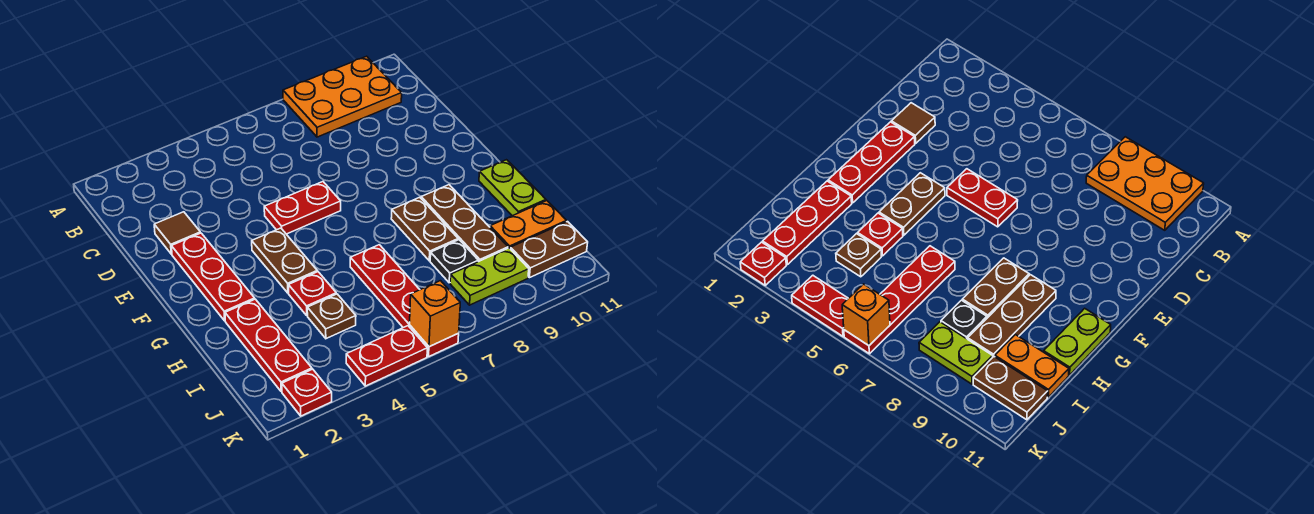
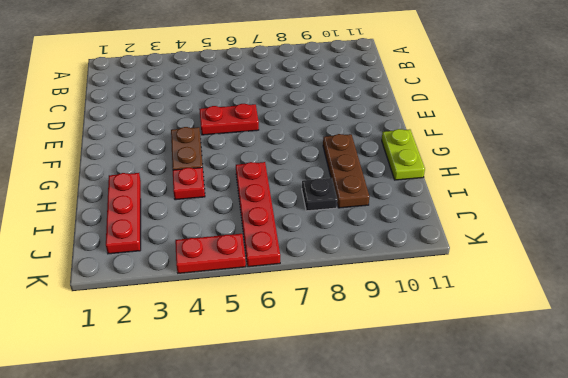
none -> orange plate A8:B10 level 1
none -> brown tile D2 level 1
none -> red plate E2:G2 level 1

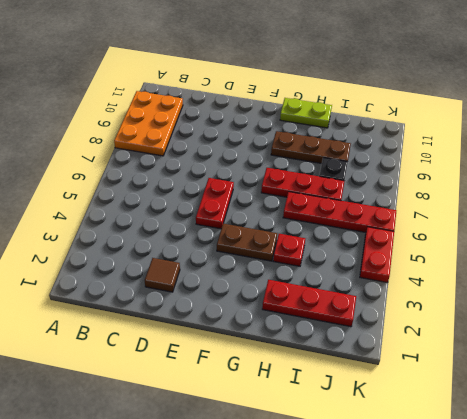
red plate G7:I7 level 1 -> red plate E2:G2 level 1
none -> brown plate G8:H8 level 1
none -> brown plate I4 level 1
none -> orange plate I10:I11 level 1

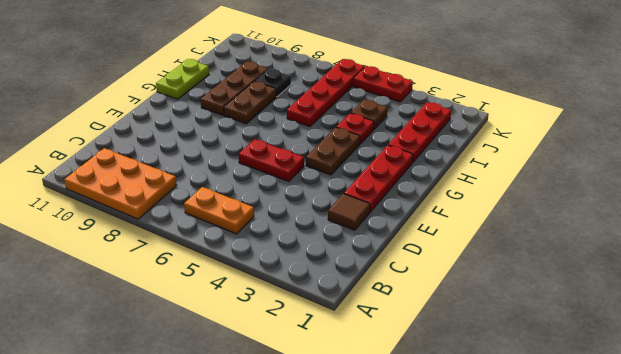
orange plate B5:B6 level 1 -> orange plate I10:I11 level 1
none -> lime plate J8:J9 level 1
none -> brown plate J10:J11 level 1
none -> red plate K2 level 1

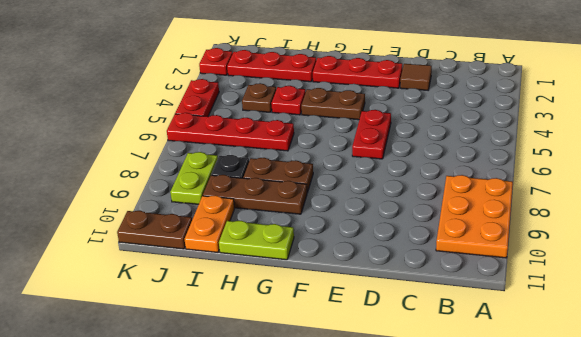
brown plate J11:K11 level 1 -> brown plate J10:J11 level 1
none -> orange brick K6 level 2

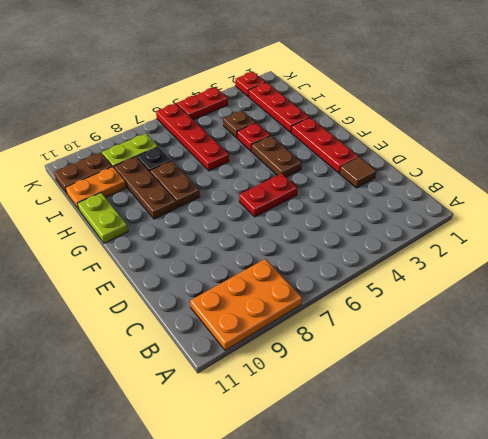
none -> orange brick K6 level 2

